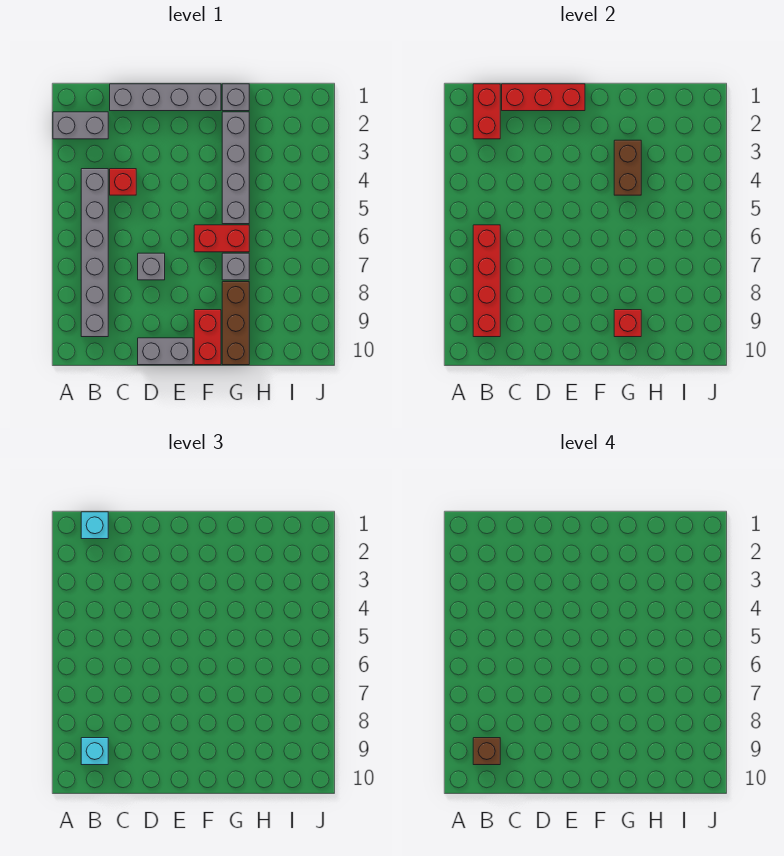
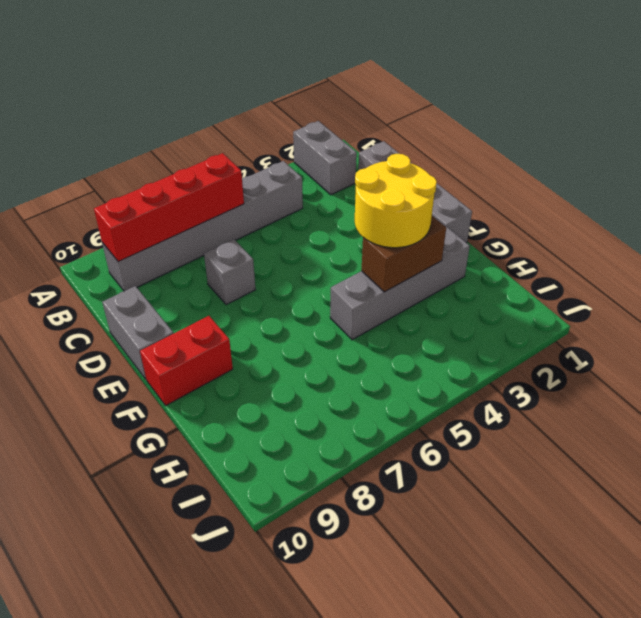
yellow round brick F3:G4 level 3 -> none
none -> red brick C4 level 1
none -> red brick F6:G6 level 1
none -> grey brick G1 level 1

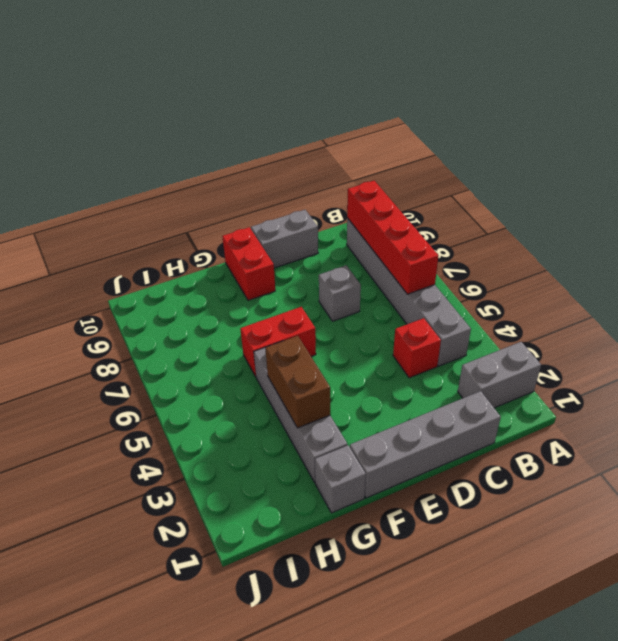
none -> grey brick G7 level 1
none -> brown brick G8:G10 level 1
none -> red brick B1:B2 level 2

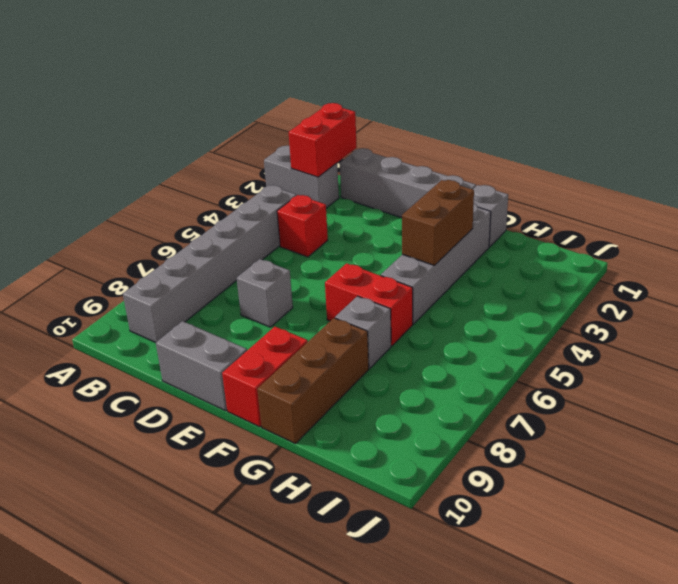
none -> red brick B6:B9 level 2
none -> red brick C1:E1 level 2
none -> red brick G9 level 2

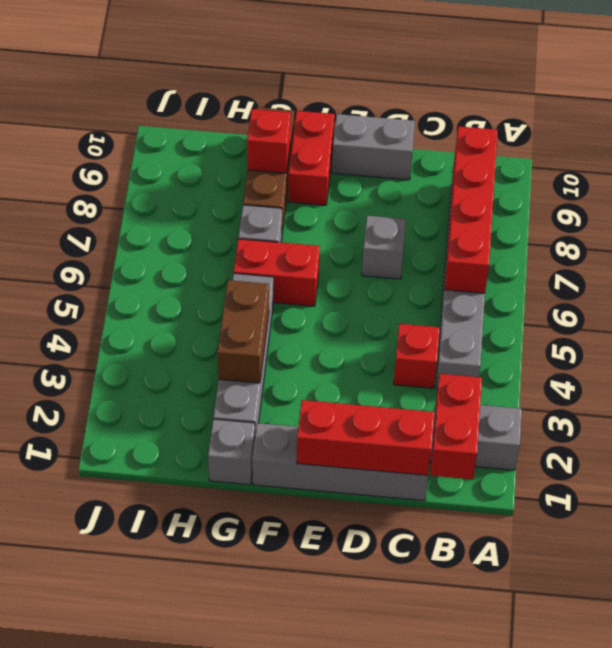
none -> cyan brick B1 level 3
none -> cyan brick B9 level 3
none -> brown brick B9 level 4

